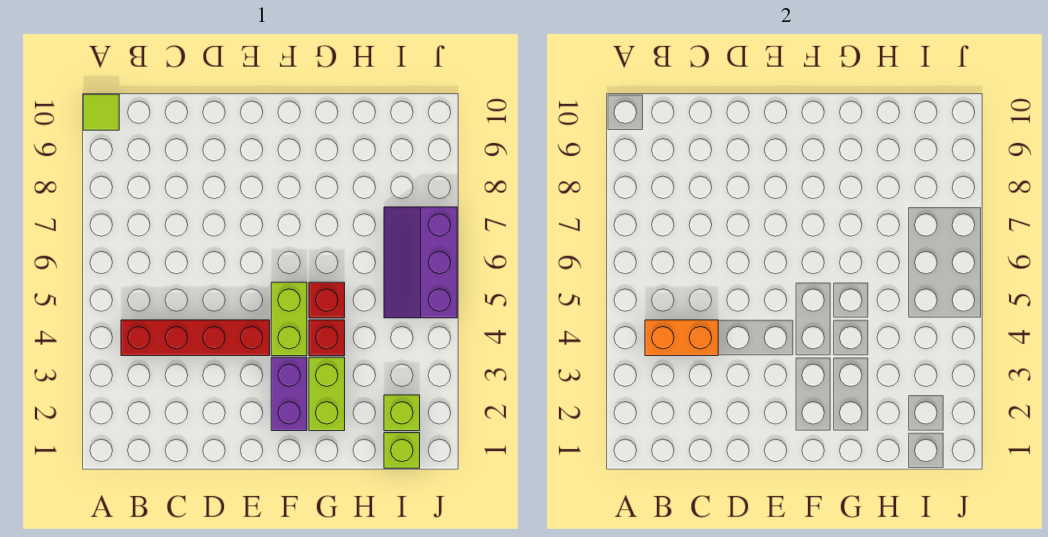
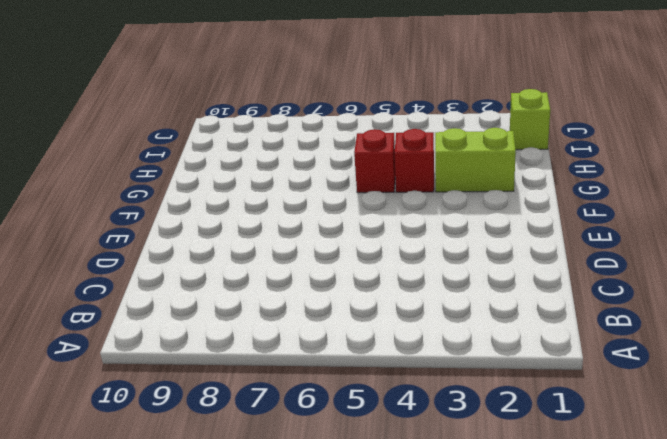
none -> lime tile A10 level 1
none -> red brick B4:E4 level 1

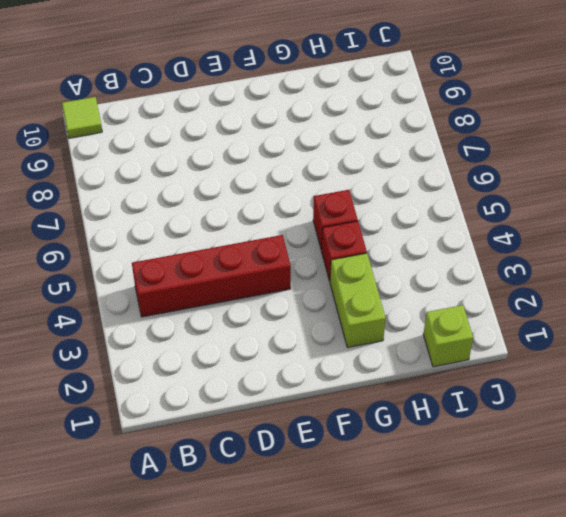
none -> purple brick F2:F3 level 1
none -> lime brick F4:F5 level 1

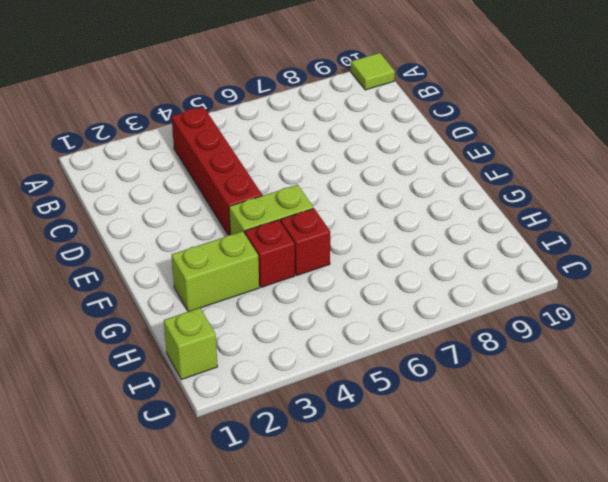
none -> purple brick F2:F3 level 1
none -> lime brick I2 level 1

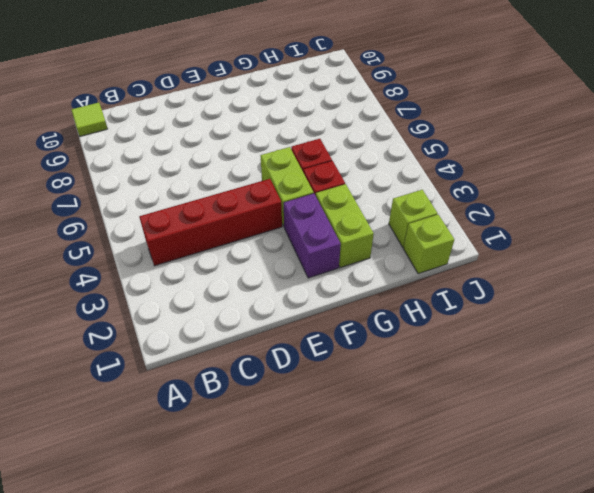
none -> purple slope I5:J7 level 1 top J
none -> orange brick B4:C4 level 2

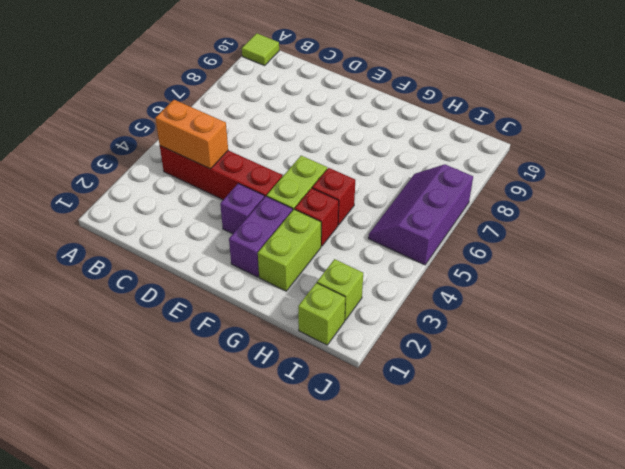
purple brick E3 level 1 -> none

